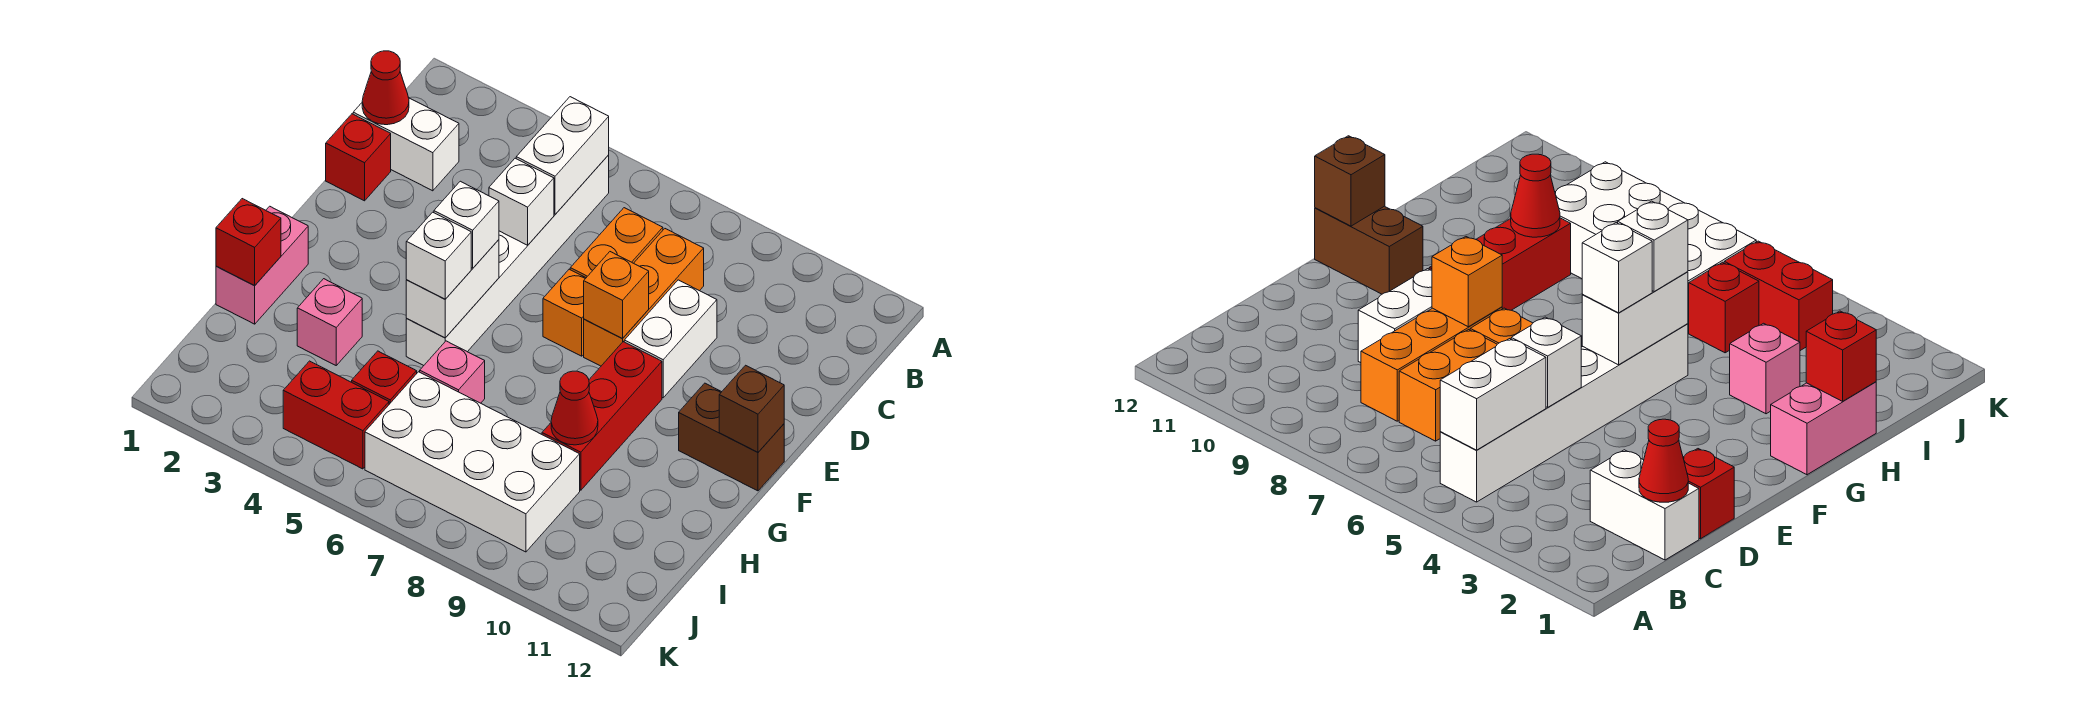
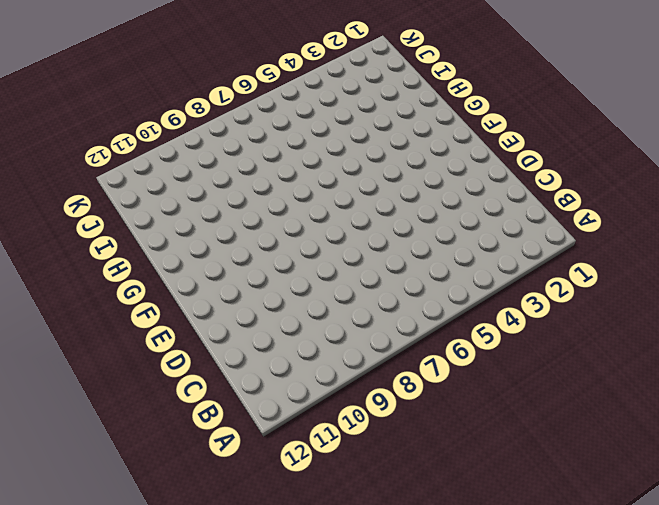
none -> white brick B5:G5 level 1
none -> white brick C1:C2 level 1
none -> orange brick C7:D7 level 1

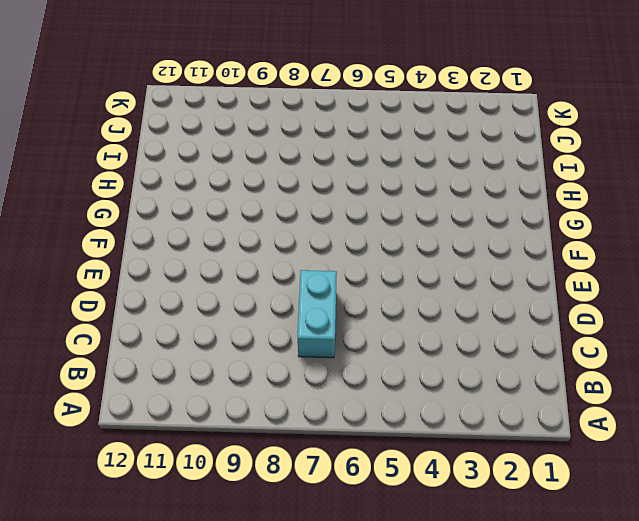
cyan brick C7:D7 level 1 -> orange brick C7:D7 level 1
none -> white brick B5:G5 level 1
none -> white brick C1:C2 level 1
none -> orange brick C8:E8 level 1

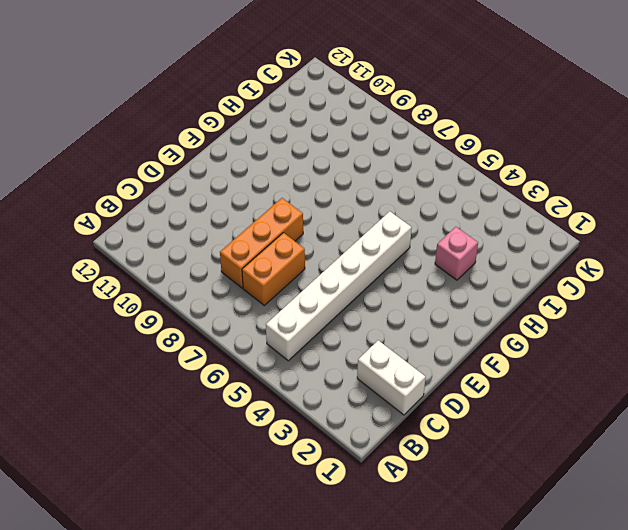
none -> red brick D1 level 1
none -> white brick D9:E9 level 1
none -> orange brick E7 level 1

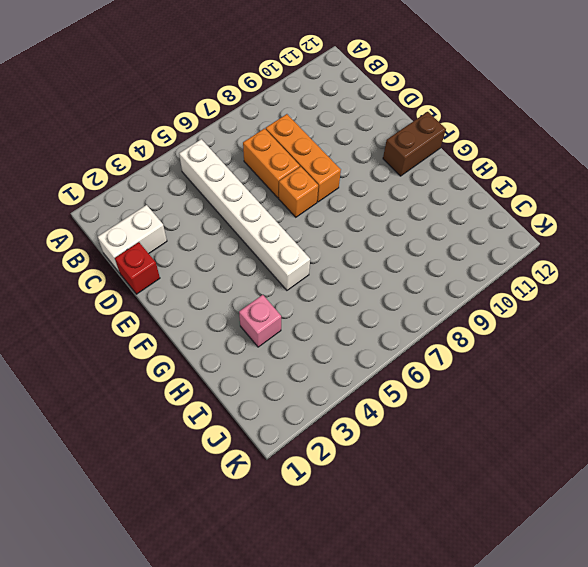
none -> white brick D9:E9 level 1
none -> red brick F9:H9 level 1
none -> pink brick G1:H1 level 1

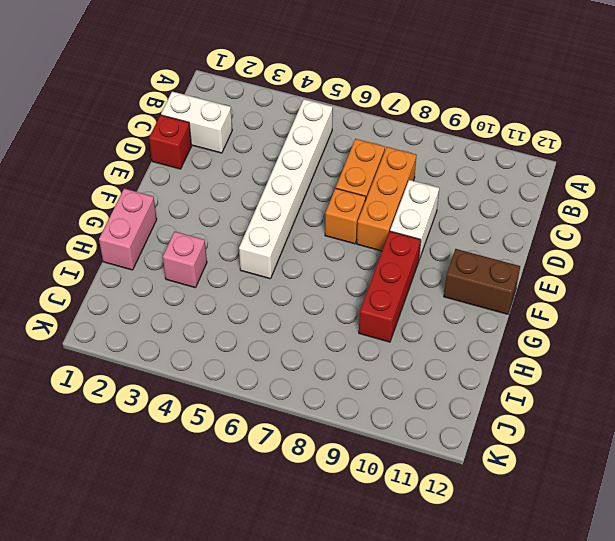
none -> pink brick H6 level 1
none -> red brick I5 level 1
none -> white brick I6:J9 level 1

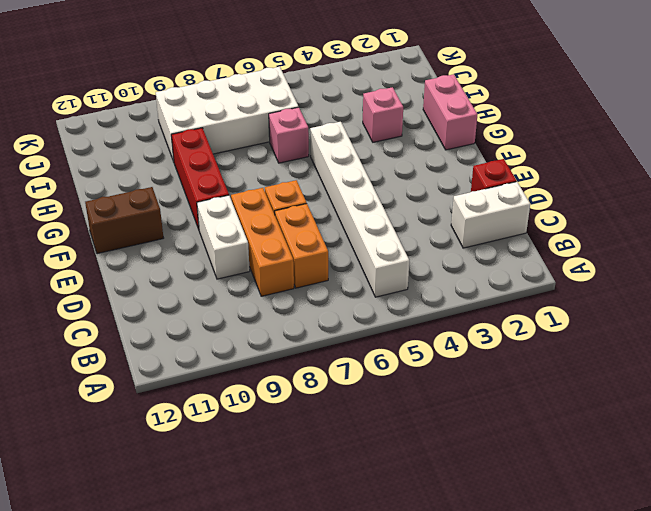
none -> red brick I5 level 1
none -> red brick J4:J5 level 1
none -> white brick B5:C5 level 2

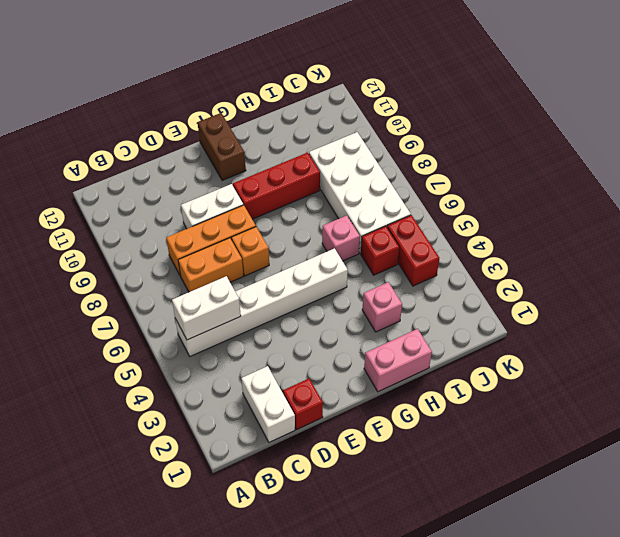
none -> red cone C1 level 2
none -> white brick D5 level 2
none -> orange brick E8 level 2

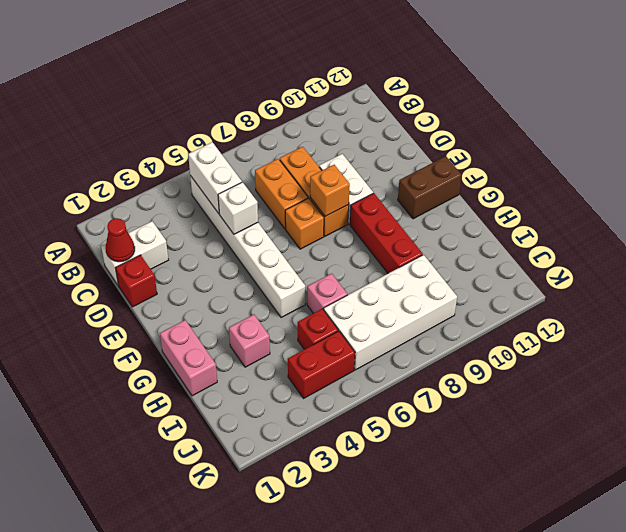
none -> white brick F5:G5 level 2
none -> brown brick F12 level 2
none -> red brick H1 level 2

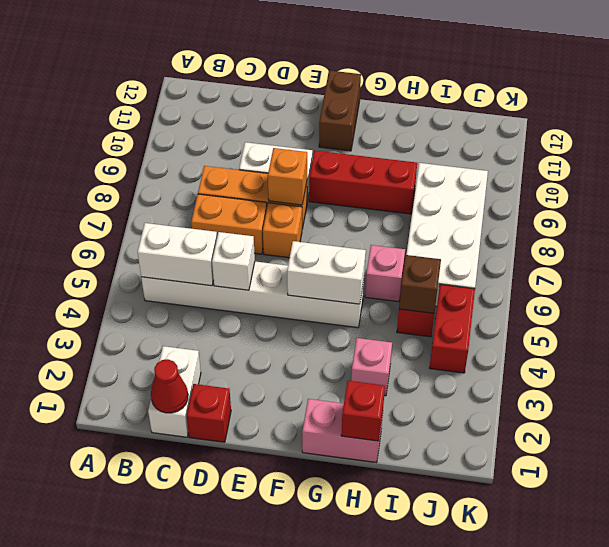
brown brick I5 level 2 -> brown brick F12 level 2
none -> red cone H9 level 2
none -> white brick F5 level 3
none -> white brick G5 level 3

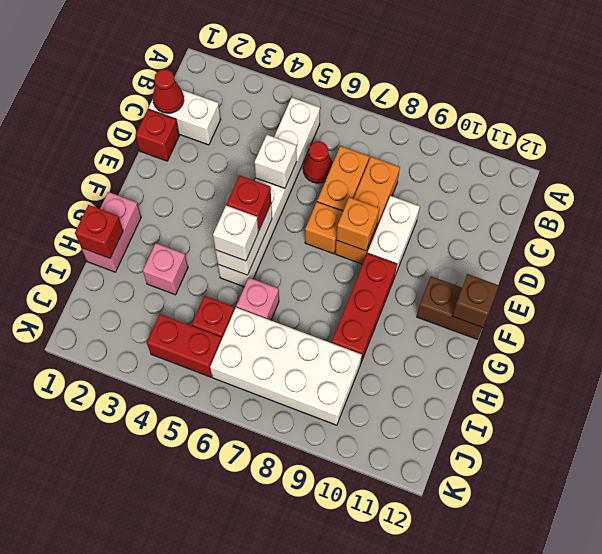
red cone C6 level 1 -> red cone H9 level 2
red brick F5 level 3 -> white brick F5 level 3
none -> white brick B5:C5 level 2

